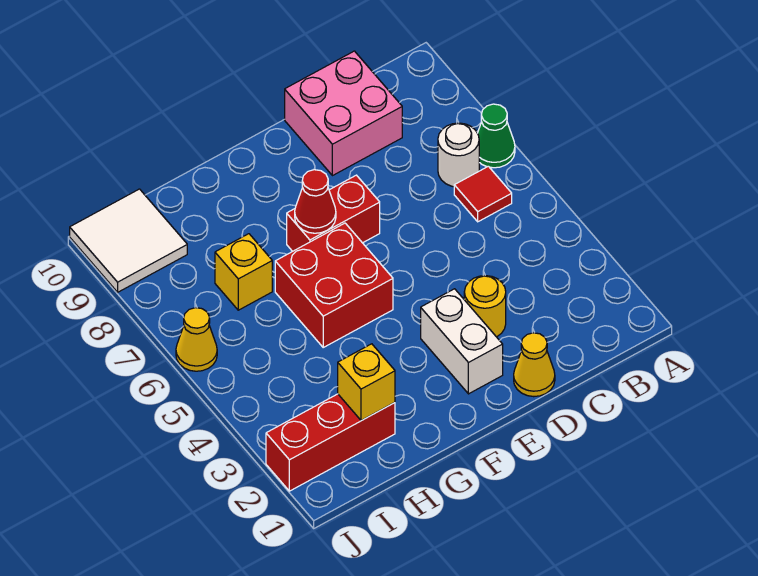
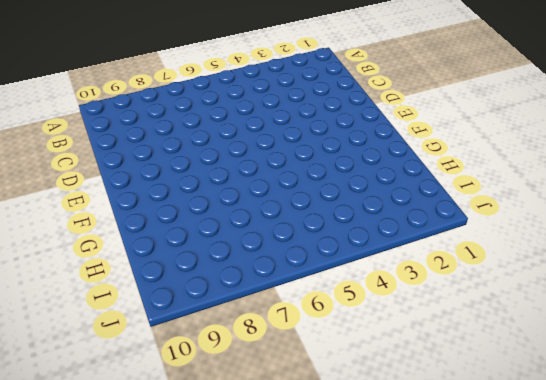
none -> green cone A7 level 1
none -> red tile B6 level 1
none -> white round brick B7 level 1

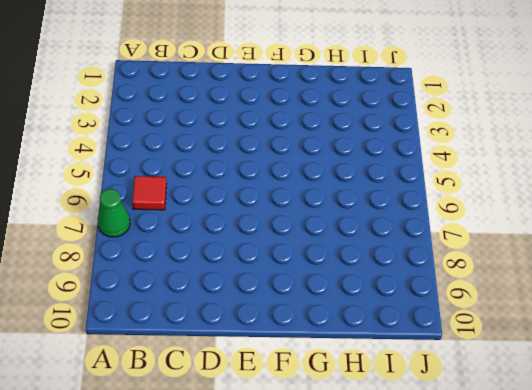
none -> white round brick B7 level 1
none -> pink brick C9:D10 level 1
none -> yellow cone D1 level 1

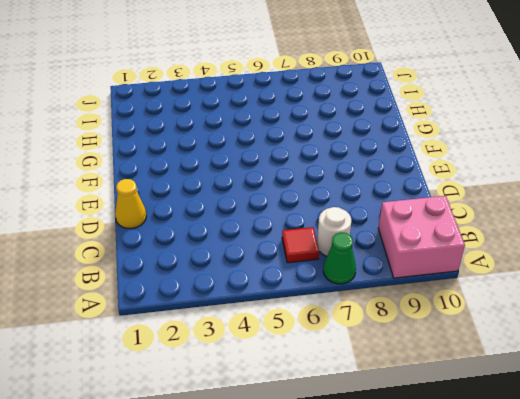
pink brick A9:B10 level 1 -> pink brick C9:D10 level 1
none -> yellow round brick D3 level 1
none -> white brick E2:E3 level 1
none -> red brick E7:F7 level 1

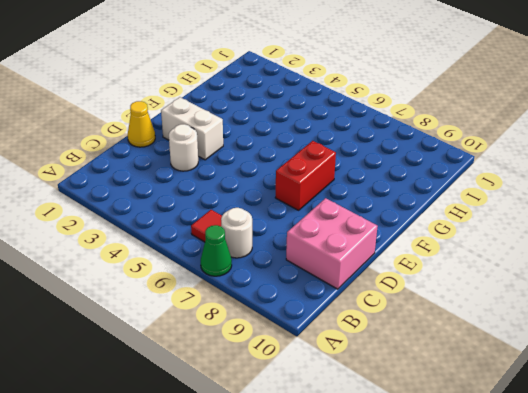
white round brick D3 level 1 -> yellow round brick D3 level 1
none -> red brick F5:G6 level 1
none -> red brick H2:J2 level 1
none -> yellow brick H7 level 1

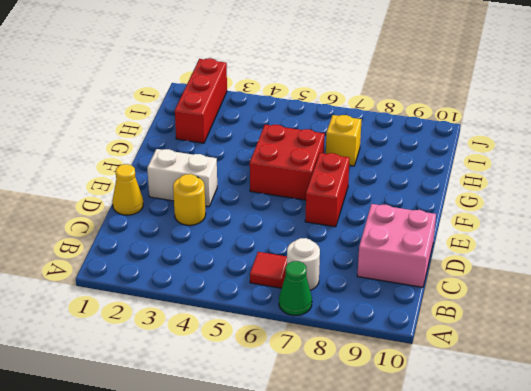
none -> white tile I9:J10 level 1
none -> yellow cone J6 level 1
none -> red cone F7 level 2

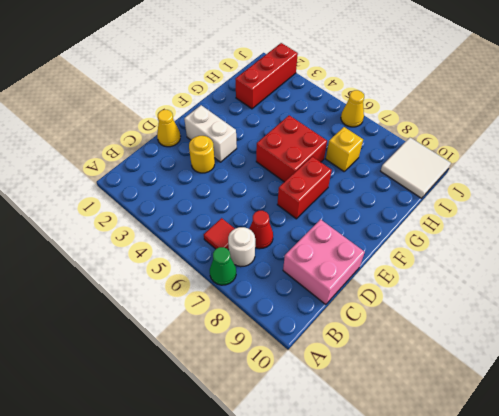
red cone C7 level 1 -> red cone F7 level 2
none -> yellow brick H2 level 2

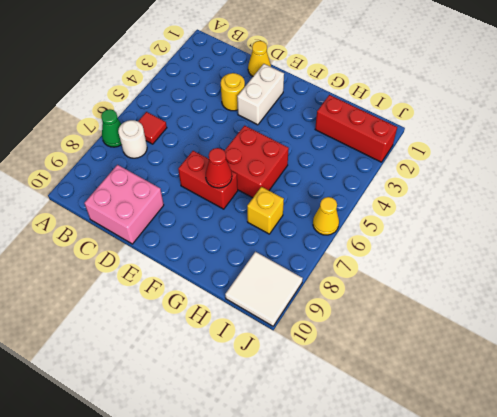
none -> yellow brick H2 level 2

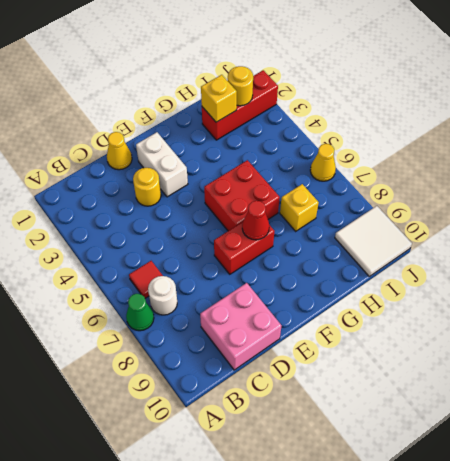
yellow round brick I2 level 2 -> none

